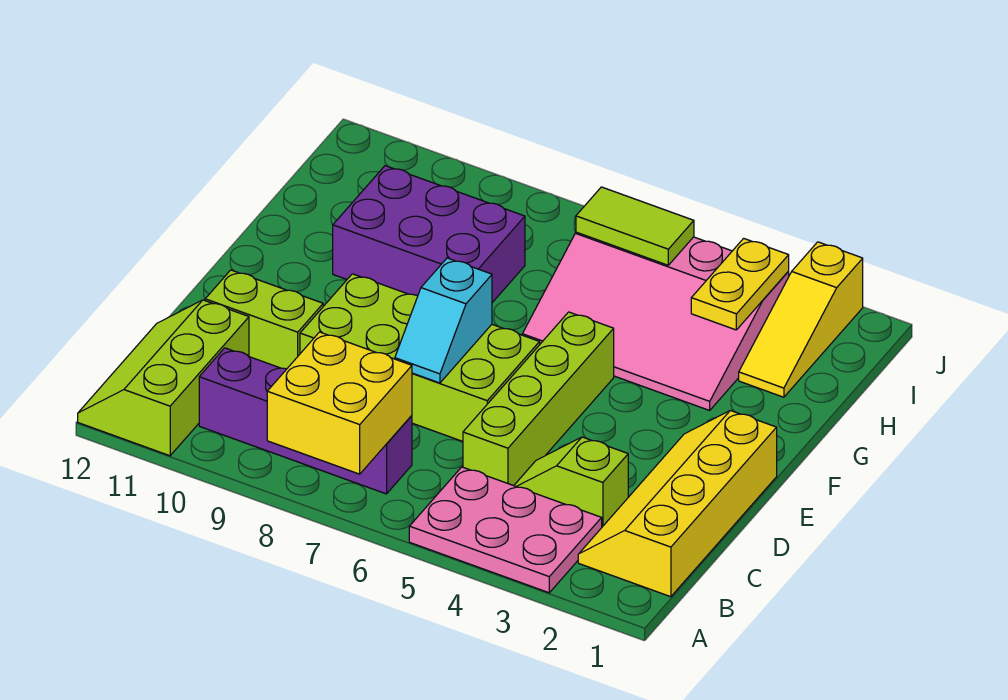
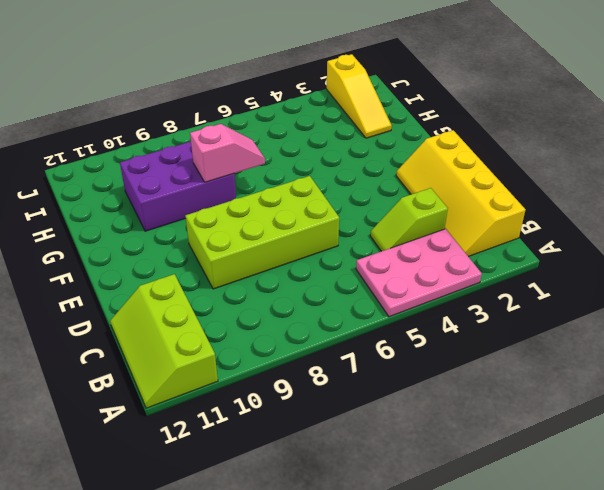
pink slope G7:G8 level 2 top 8 -> none
none -> purple brick B7:B10 level 1
none -> lime brick C5:F5 level 1
none -> lime brick D10:D11 level 1

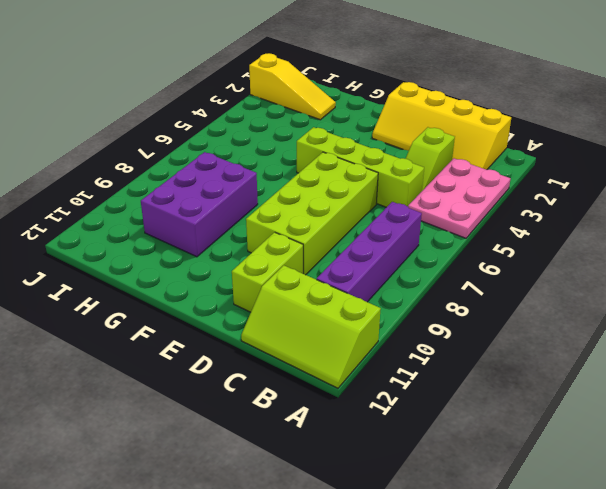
none -> pink slope G3:I6 level 1 top I
none -> yellow brick A7:B8 level 2
none -> cyan slope D7:E7 level 2 top E

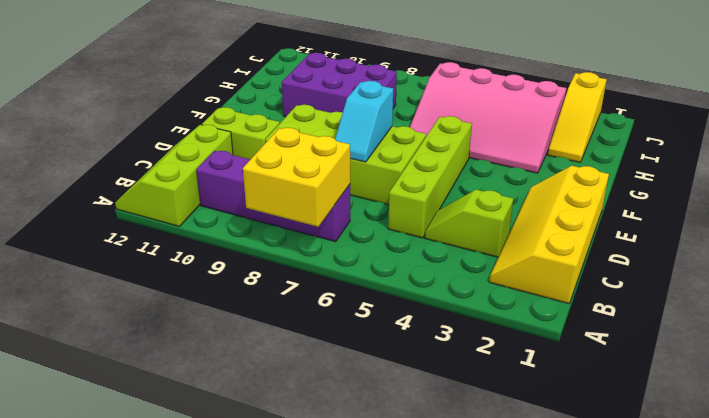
none -> pink plate A3:B5 level 1
none -> yellow plate H3:I3 level 2
none -> lime tile I5:I6 level 2

